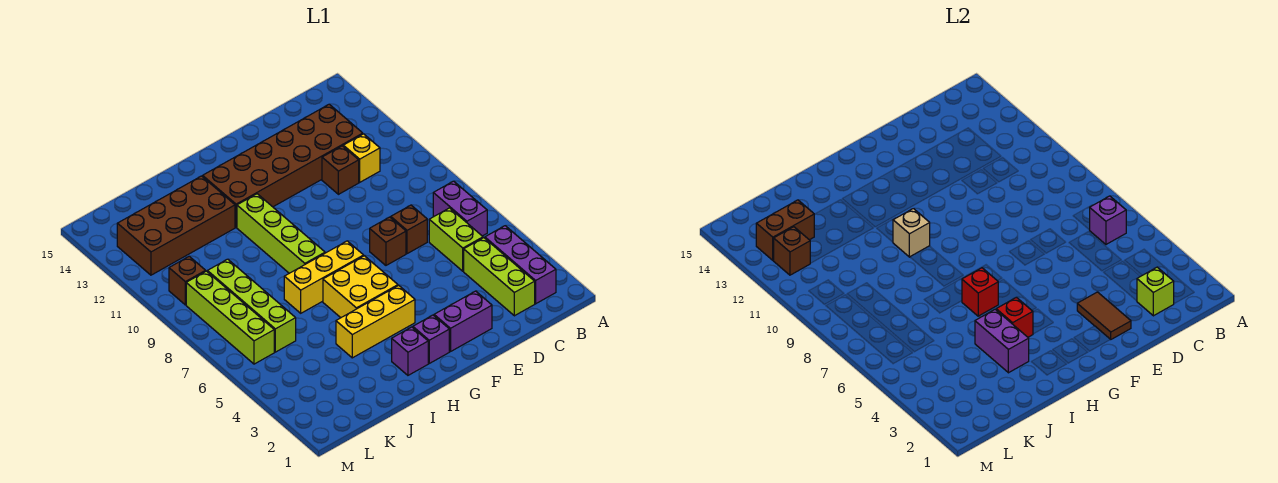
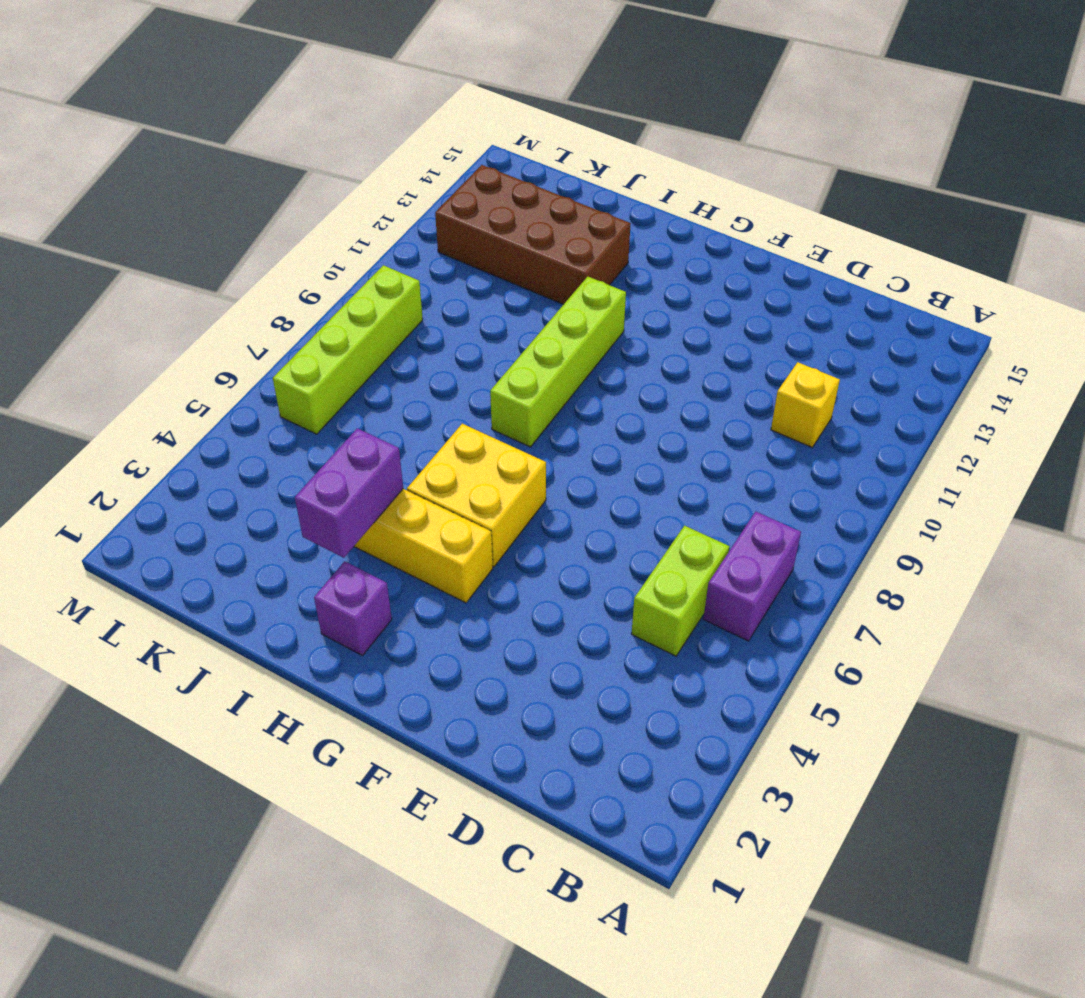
none -> purple brick B2:B4 level 1
none -> lime brick C2:C4 level 1
none -> brown brick C12:H13 level 1

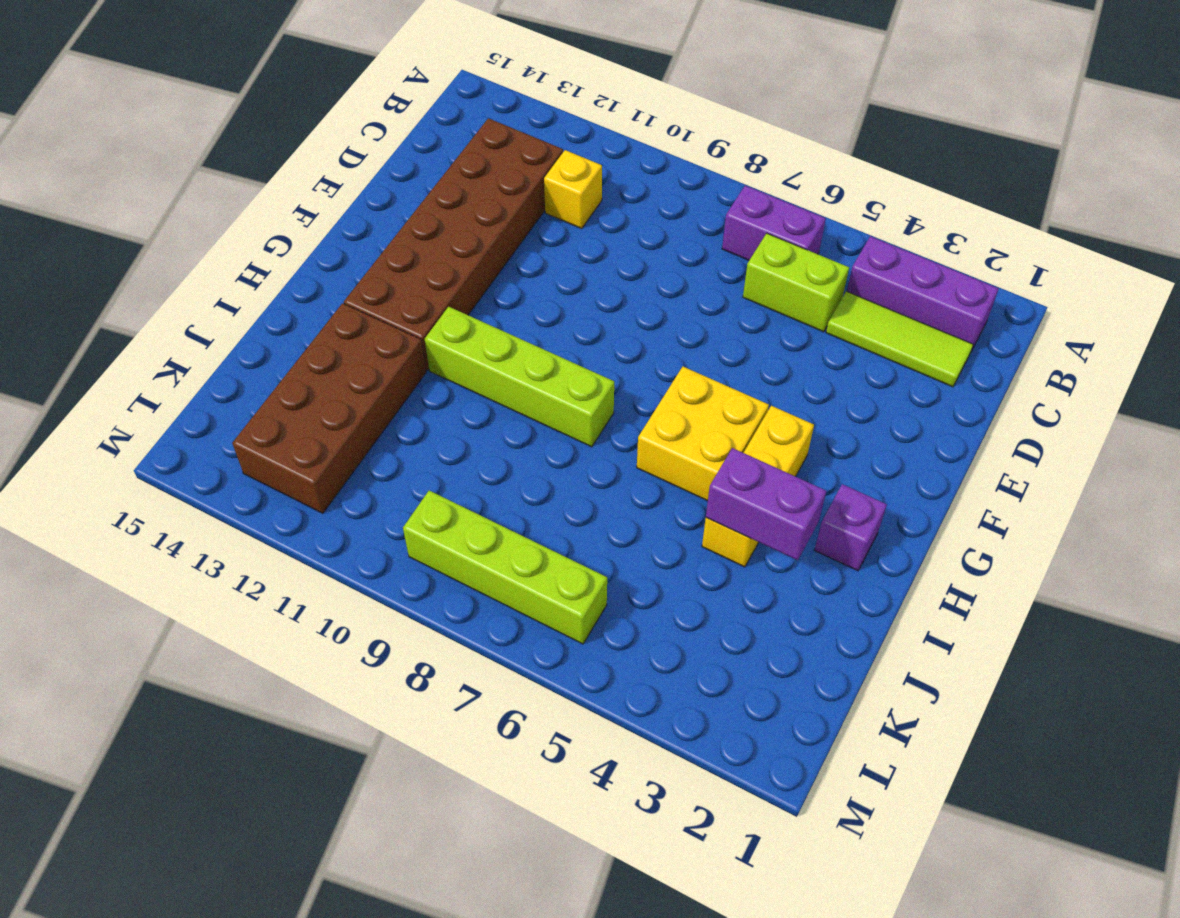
lime tile C2:C4 level 1 -> lime brick C2:C4 level 1
none -> brown brick D7 level 1
none -> brown brick D11 level 1
none -> purple brick E2:F2 level 1

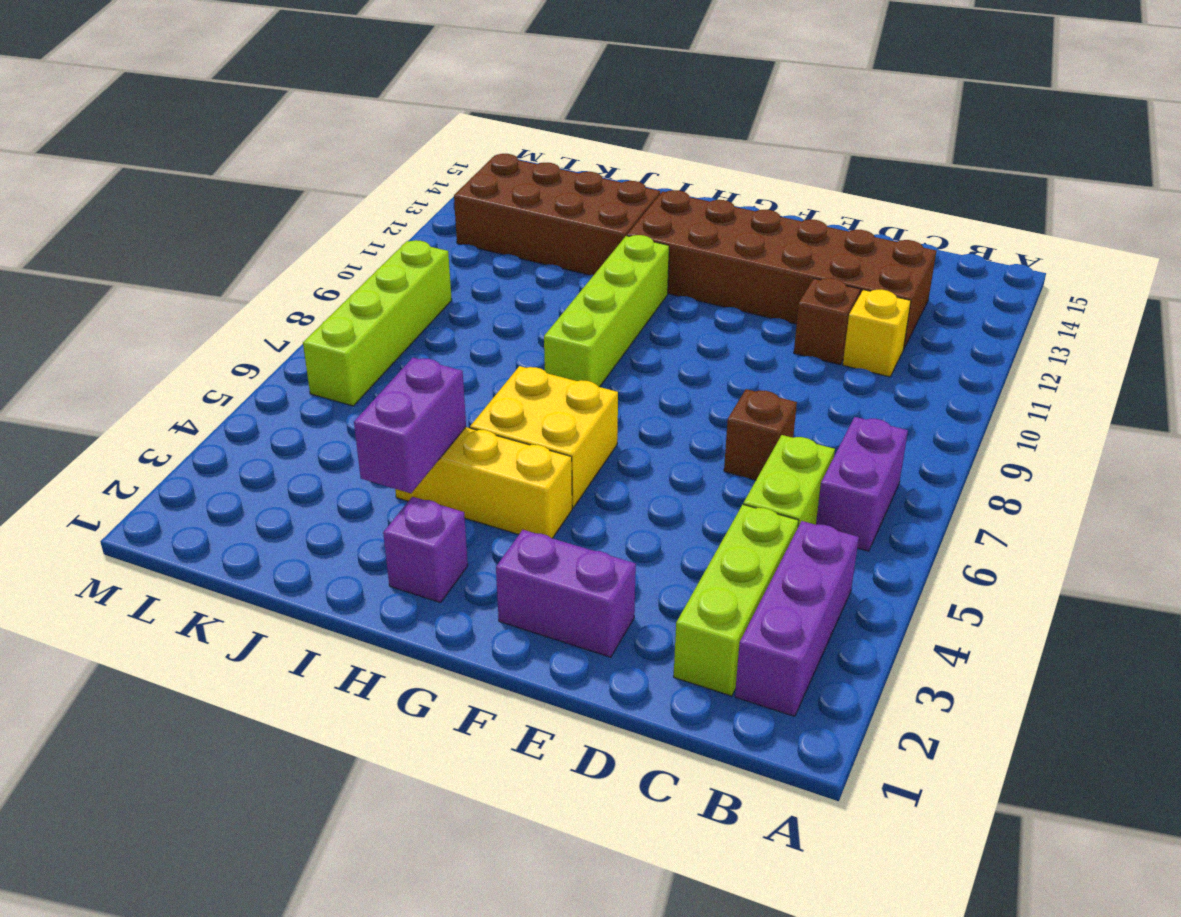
none -> brown brick E7 level 1
none -> purple brick G2 level 1
none -> yellow brick G7:I7 level 1

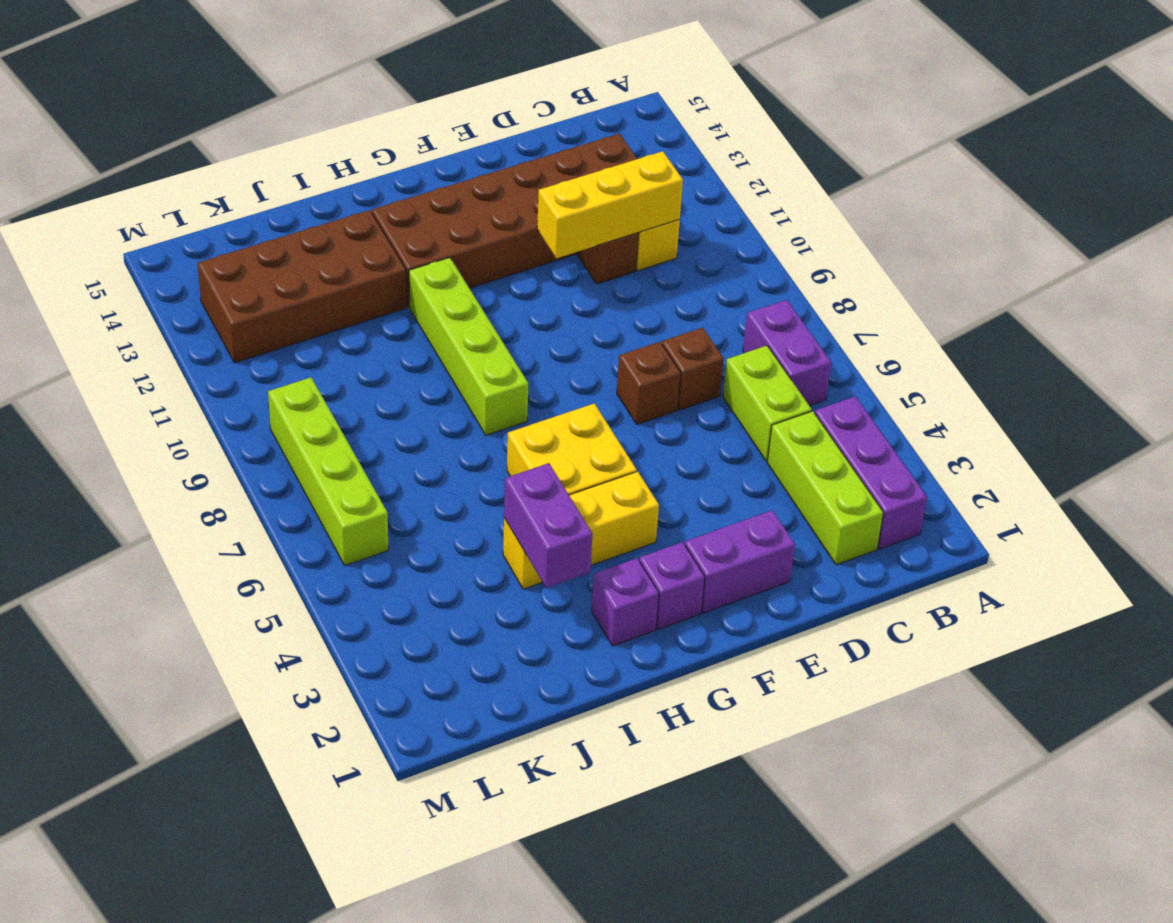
yellow brick C11:E11 level 2 -> yellow brick G7:I7 level 1
none -> lime brick K6:K9 level 1
none -> brown brick L10 level 1
none -> purple brick B6 level 2

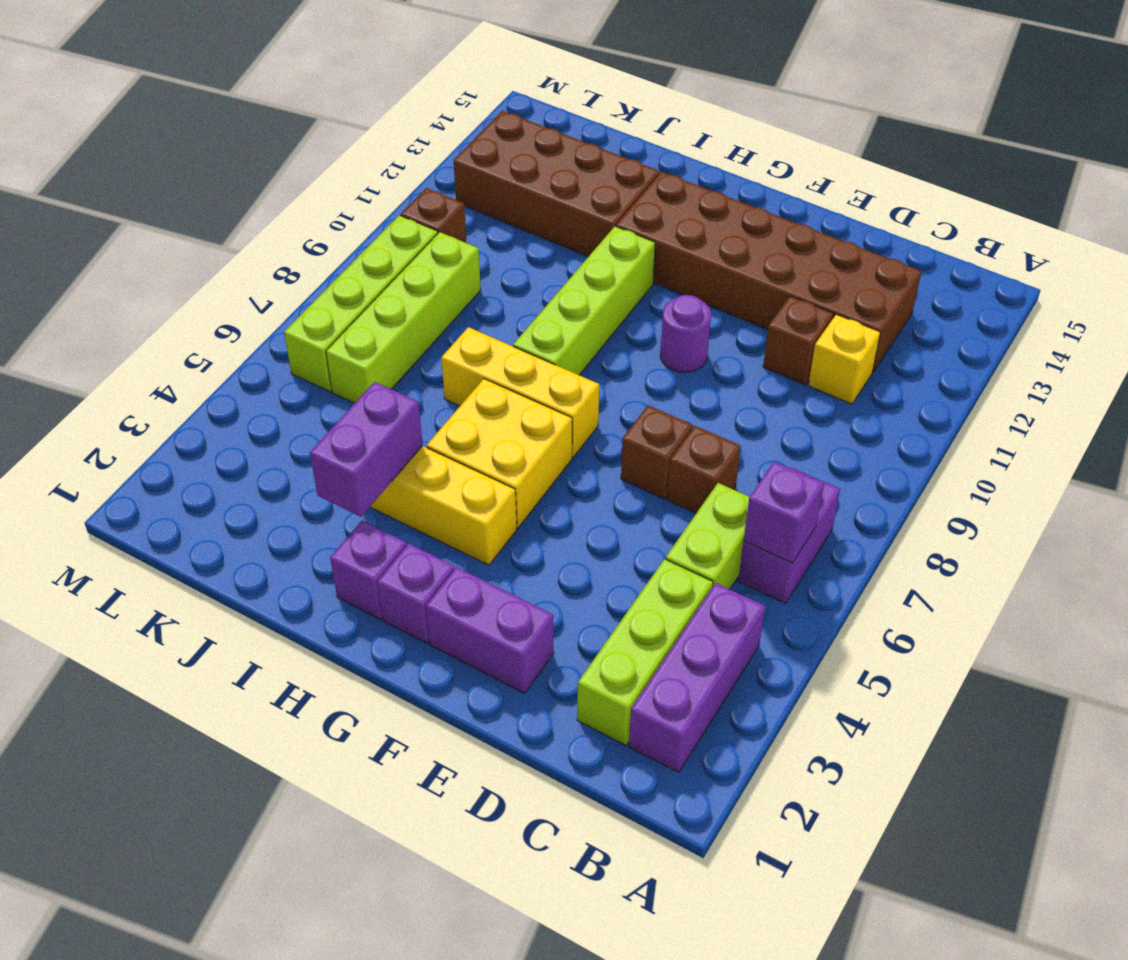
purple round brick F10 level 1 -> none
none -> lime brick C2 level 2
none -> brown tile E2:E3 level 2
none -> red brick H4 level 2

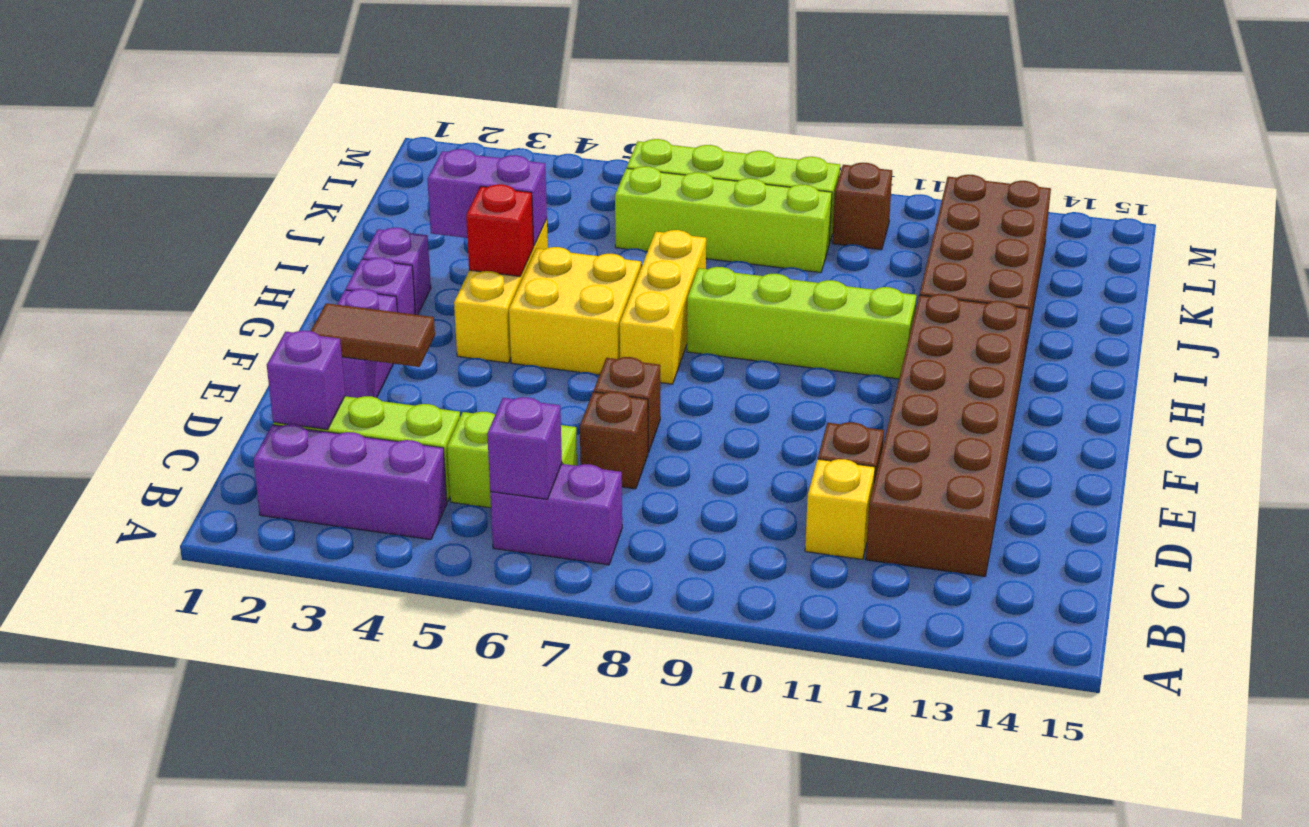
purple brick C2 level 2 -> lime brick C2 level 2
none -> red brick H6 level 2
none -> tan brick H10 level 2
none -> brown brick K13:L13 level 2

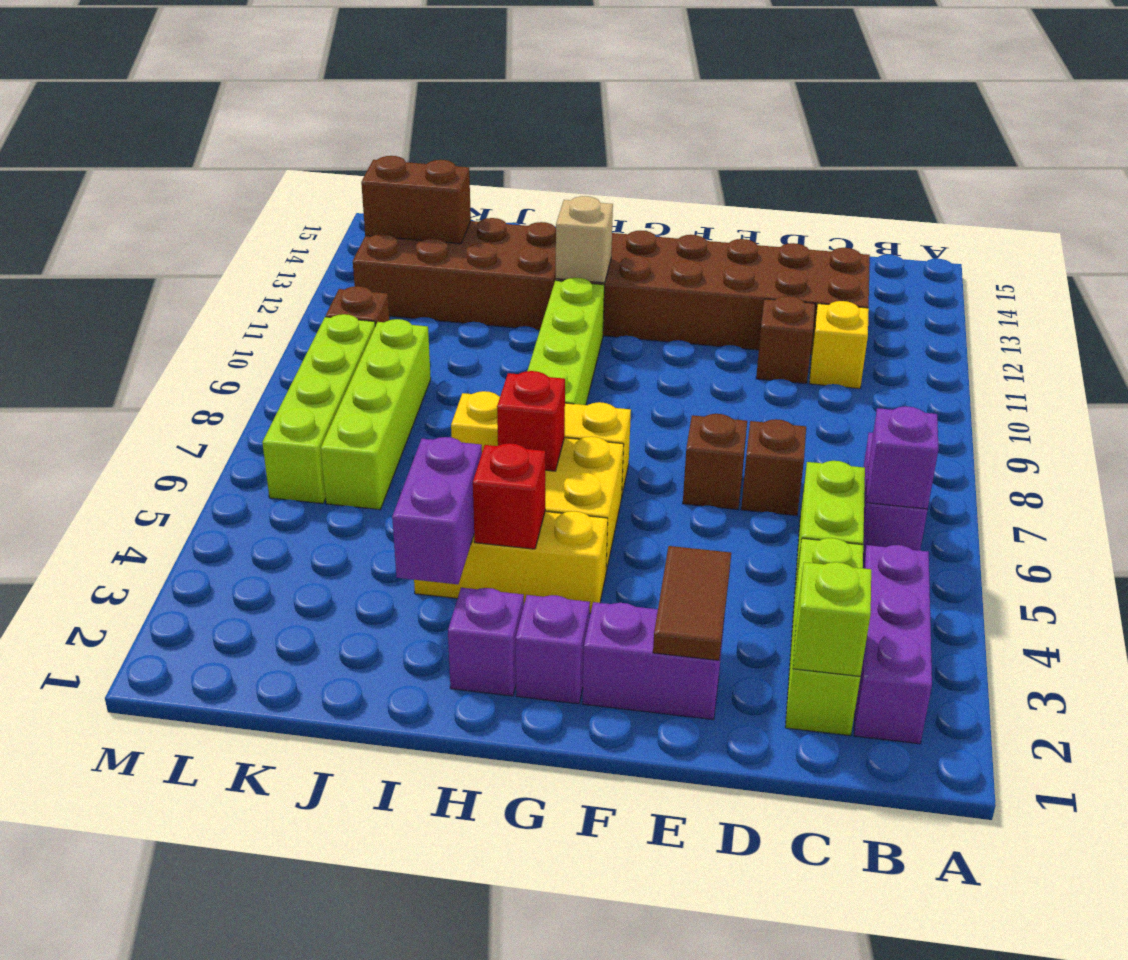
tan brick H12 level 2 -> tan brick H10 level 2
none -> brown brick L12 level 2

